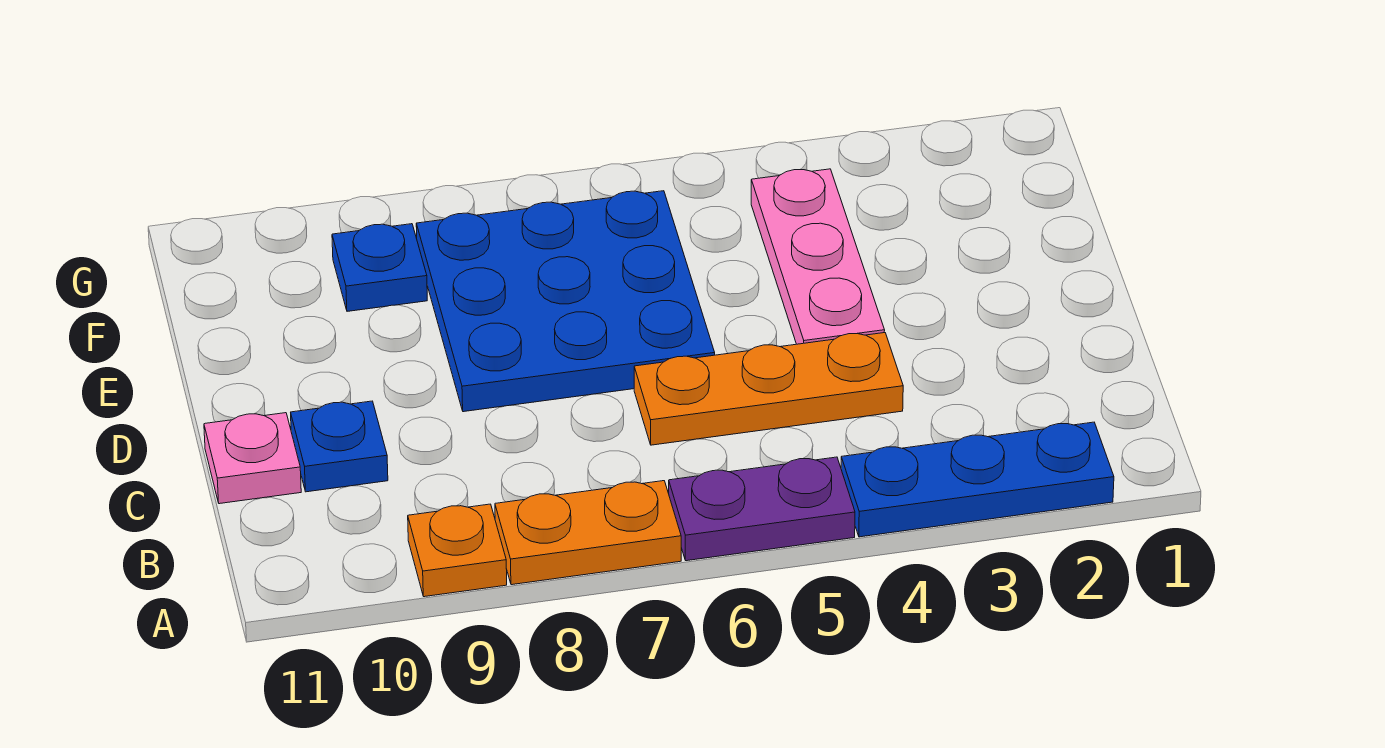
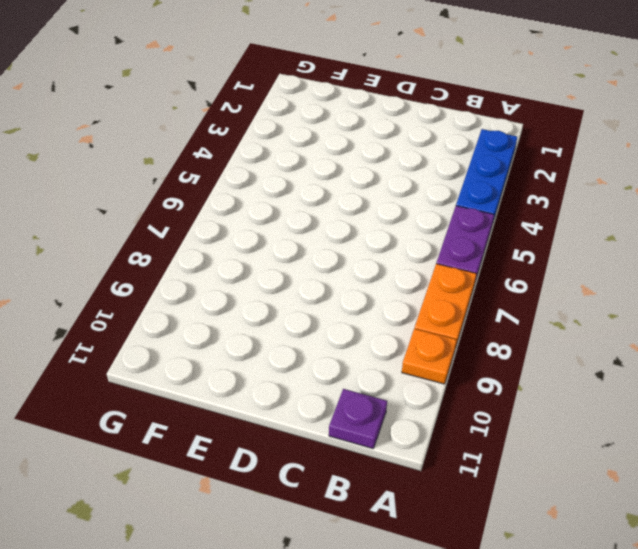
purple plate B11 level 1 -> none
none -> orange plate C4:C6 level 1
none -> blue plate C10 level 1

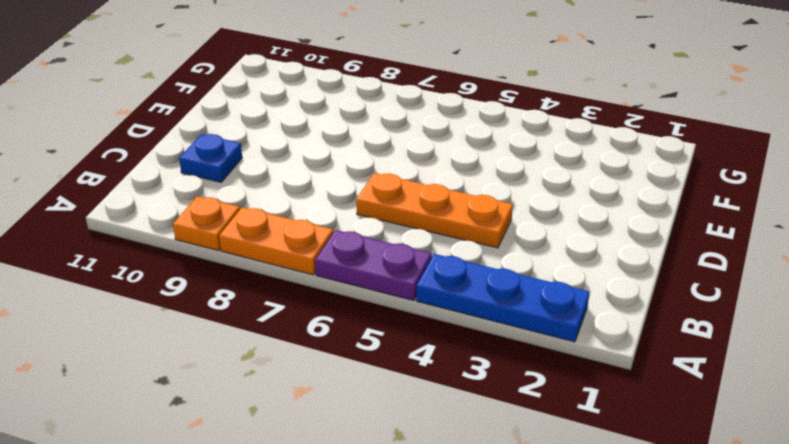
none -> pink plate C11 level 1
none -> pink plate D4:F4 level 1

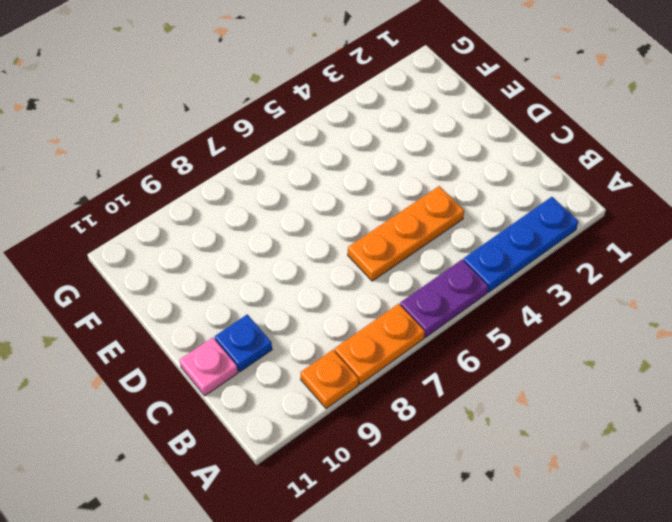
none -> pink plate D4:F4 level 1
none -> blue plate D6:F8 level 1

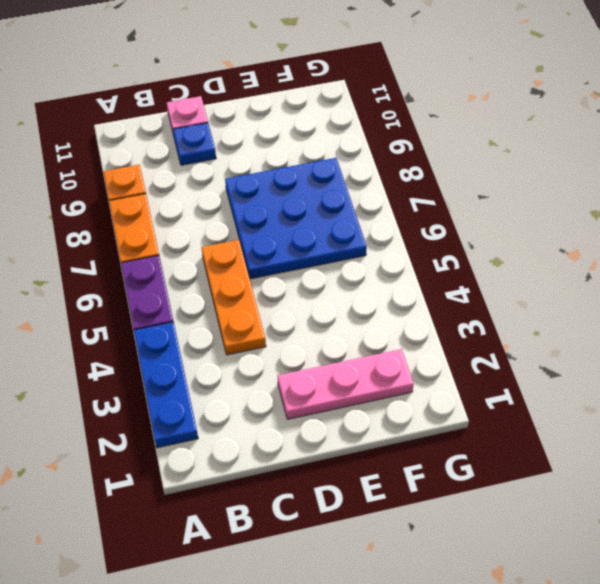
pink plate D2:F2 level 1 -> pink plate D4:F4 level 1
none -> blue plate F9 level 1

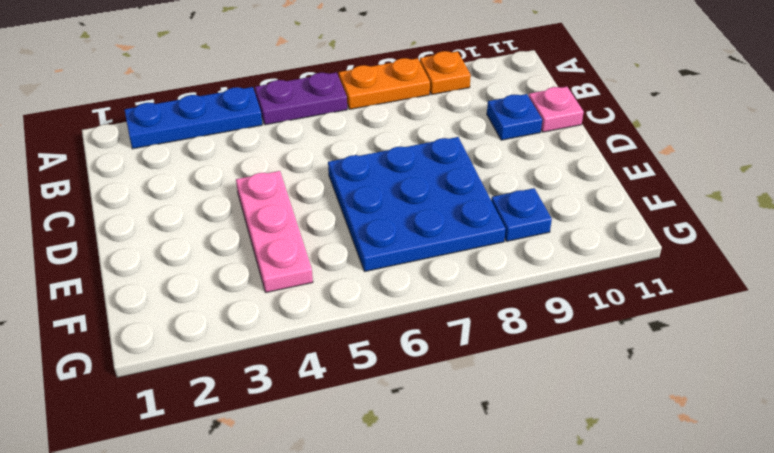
none -> orange plate C4:C6 level 1

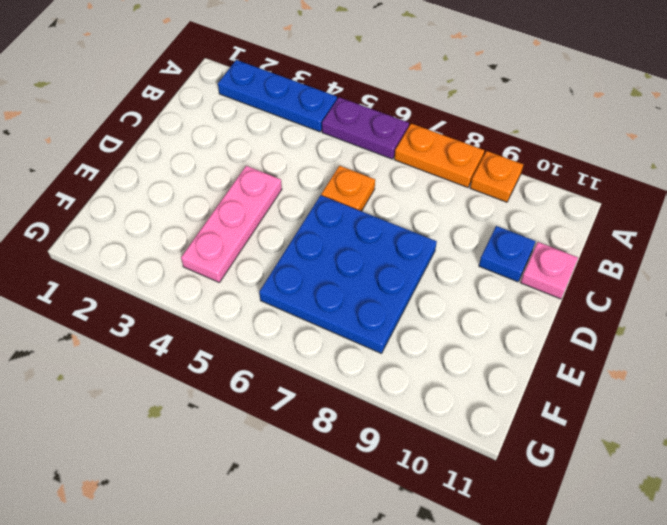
orange plate C6 level 1 -> orange plate C4:C6 level 1
none -> blue plate F9 level 1

